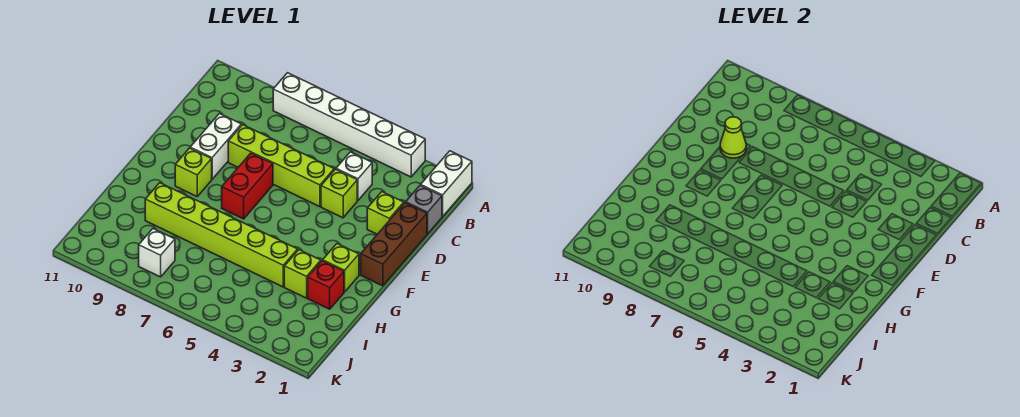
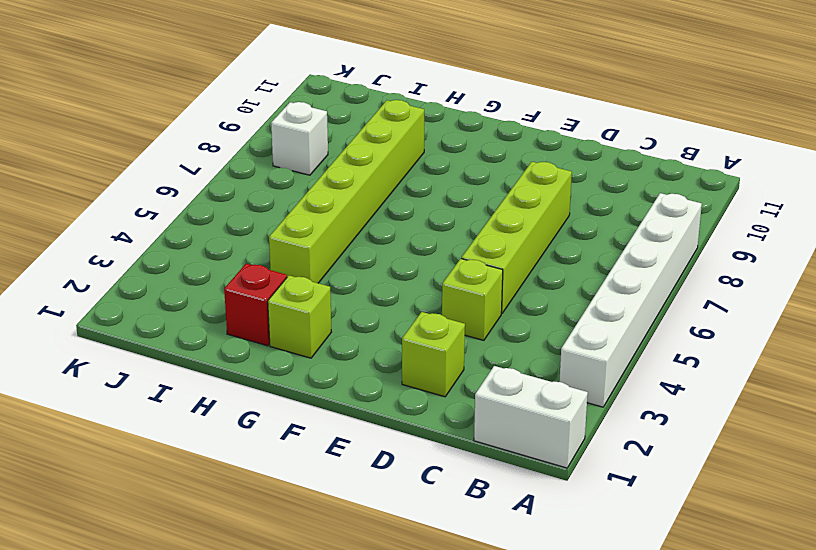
none -> grey brick C1 level 1
none -> white brick C4 level 1
none -> brown brick D1:F1 level 1

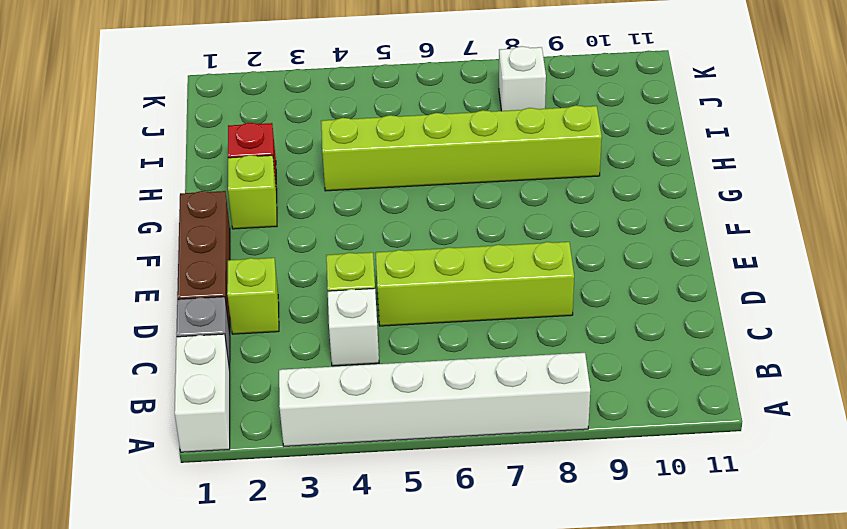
none -> white brick D9:E9 level 1
none -> red brick E7:F7 level 1
none -> lime brick F9 level 1

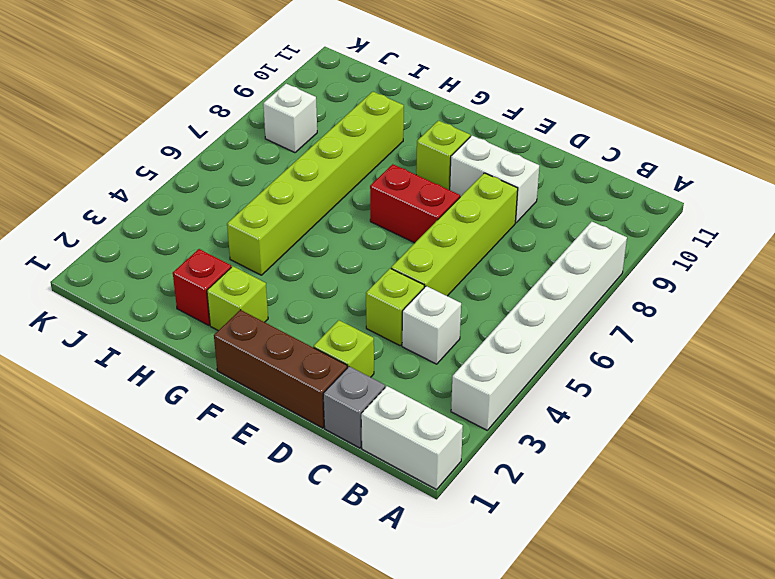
none -> lime brick H3 level 1
none -> lime cone D9 level 2

